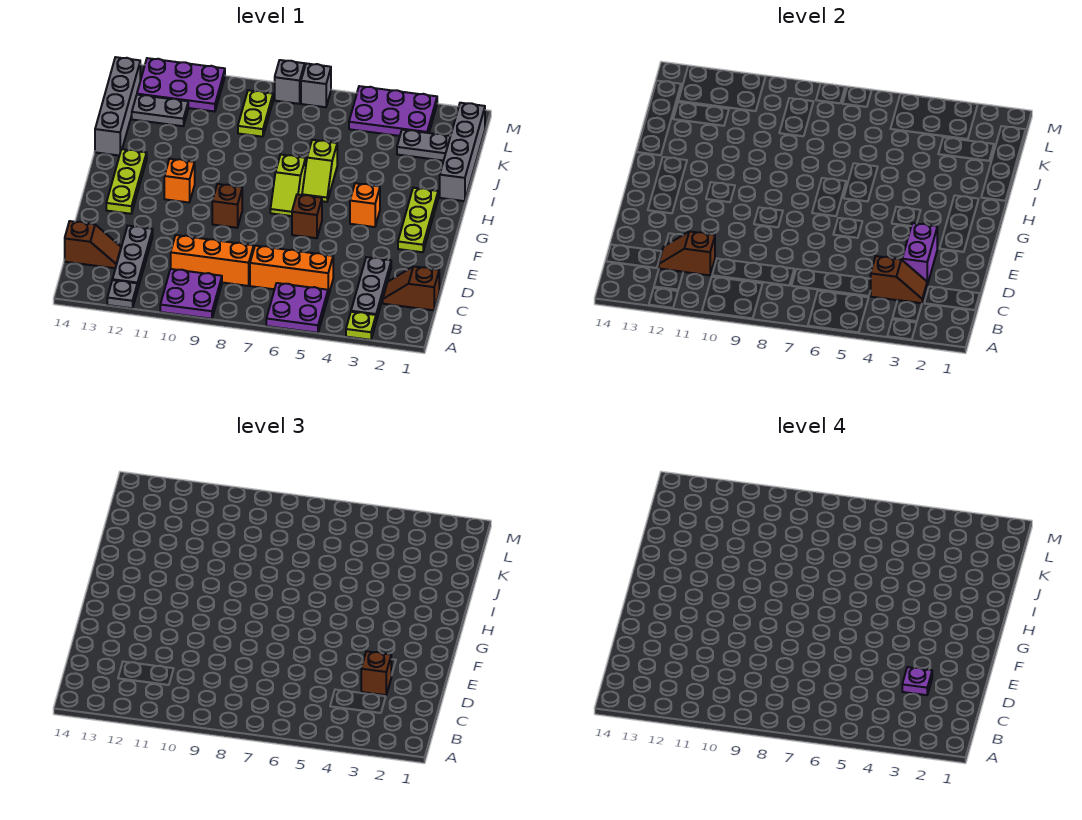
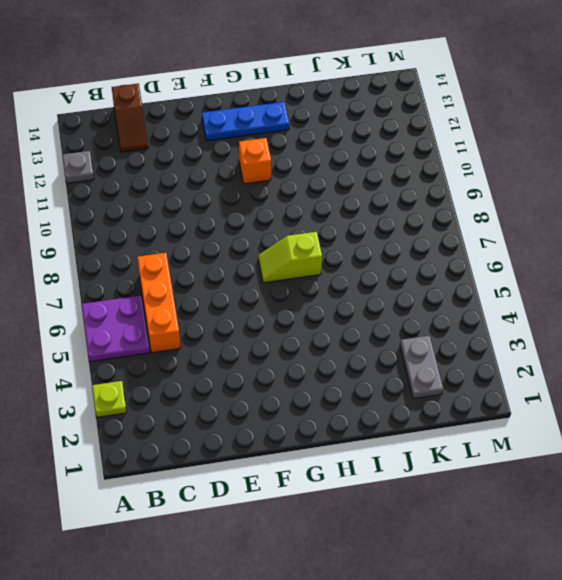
blue plate F13:H13 level 1 -> lime plate F13:H13 level 1
none -> purple plate A9:B10 level 1
none -> grey plate B3:D3 level 1
none -> grey plate B12:D12 level 1
none -> brown slope C1:C2 level 1 top 1

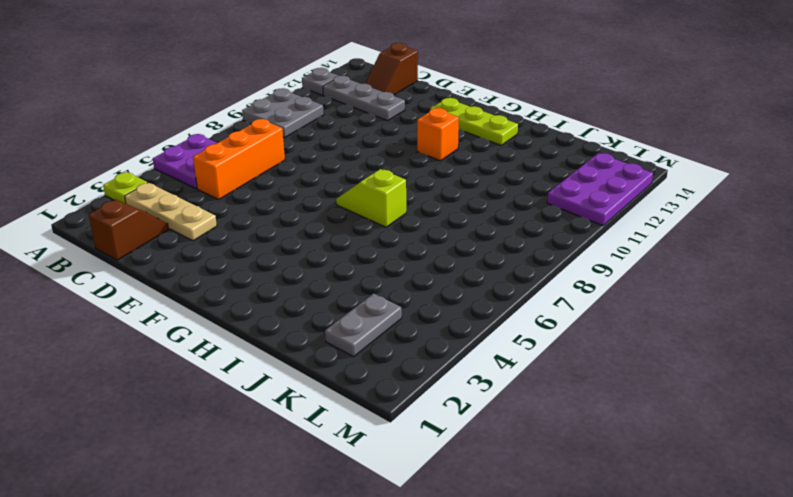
grey plate A9:B10 level 1 -> purple plate A9:B10 level 1
tan plate B3:D3 level 1 -> grey plate B3:D3 level 1
none -> orange brick C8:C10 level 1
none -> lime plate F2:H2 level 1
none -> brown brick F6 level 1
none -> brown brick F9 level 1

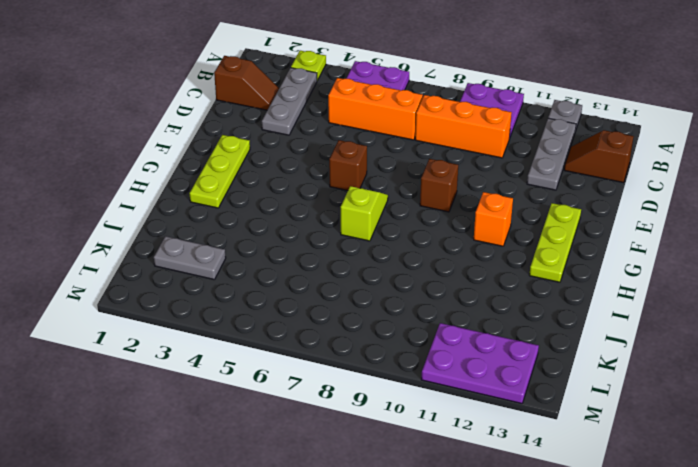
none -> orange brick G4 level 1
none -> lime slope H6:I6 level 1 top I
none -> grey brick I1:L1 level 1
none -> grey brick I14:L14 level 1

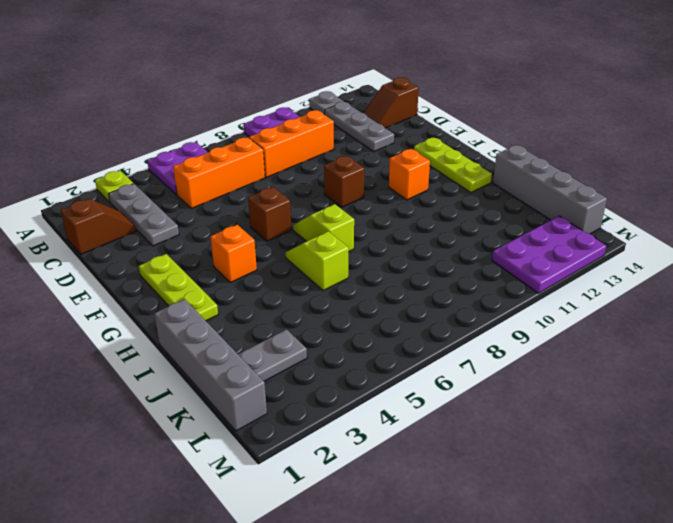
none -> lime plate K9:L9 level 1
none -> grey plate K12:K13 level 1
none -> purple plate L3:M5 level 1
none -> grey brick M7 level 1

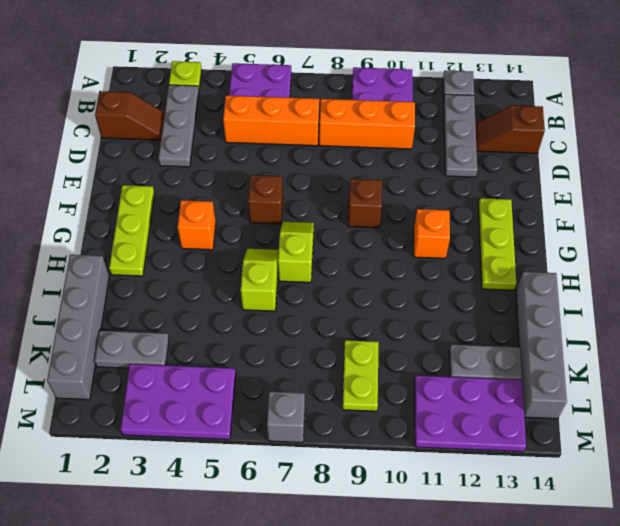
none -> grey brick M8 level 1
none -> brown slope C3:C4 level 2 top 4
none -> brown slope C11:C12 level 2 top 11
none -> purple brick D3:E3 level 2

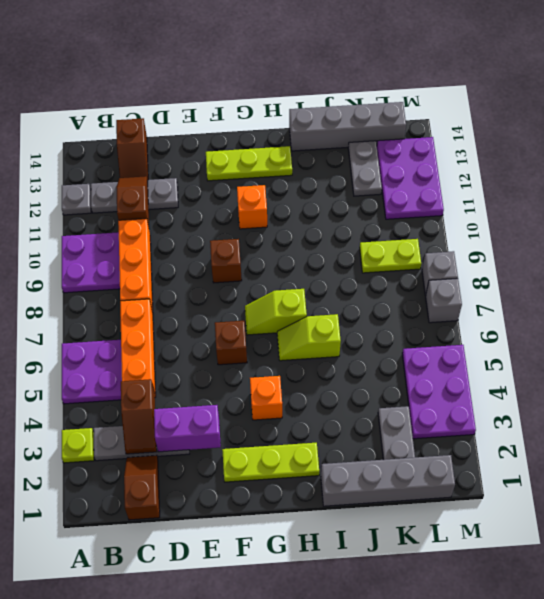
none -> brown brick D3 level 3
none -> purple plate D3 level 4

